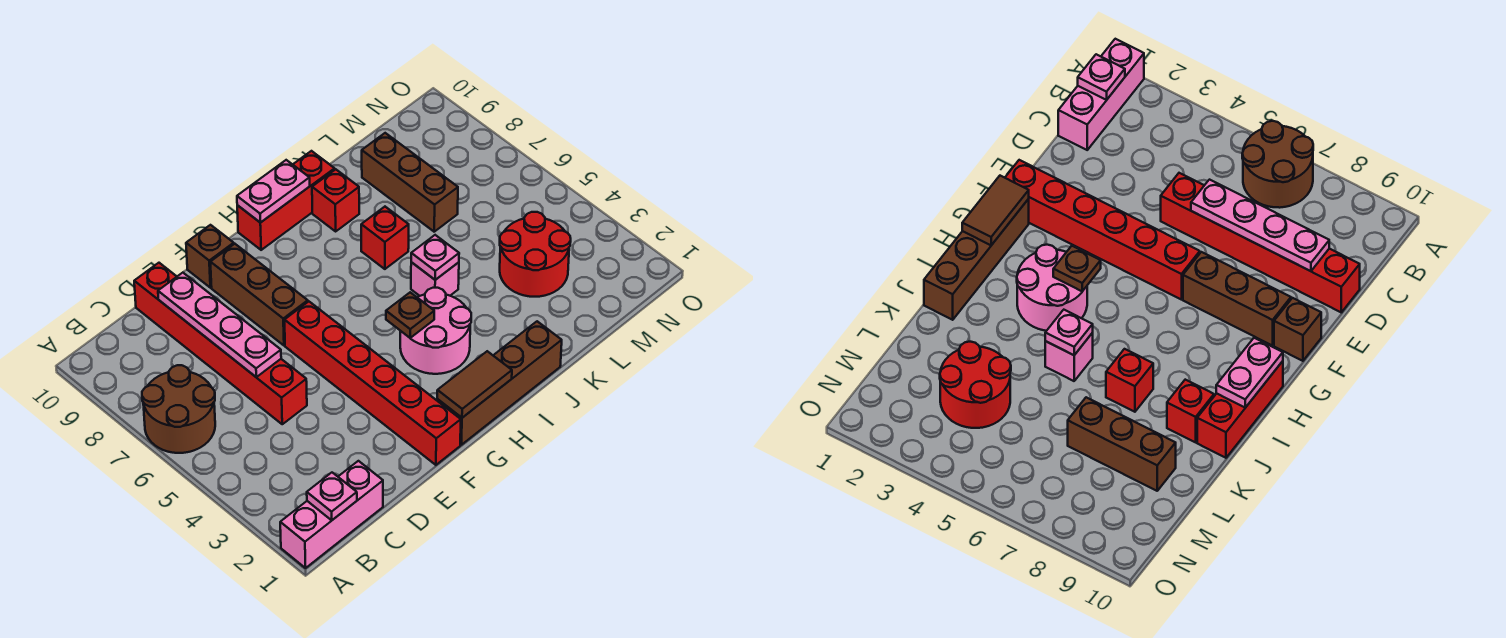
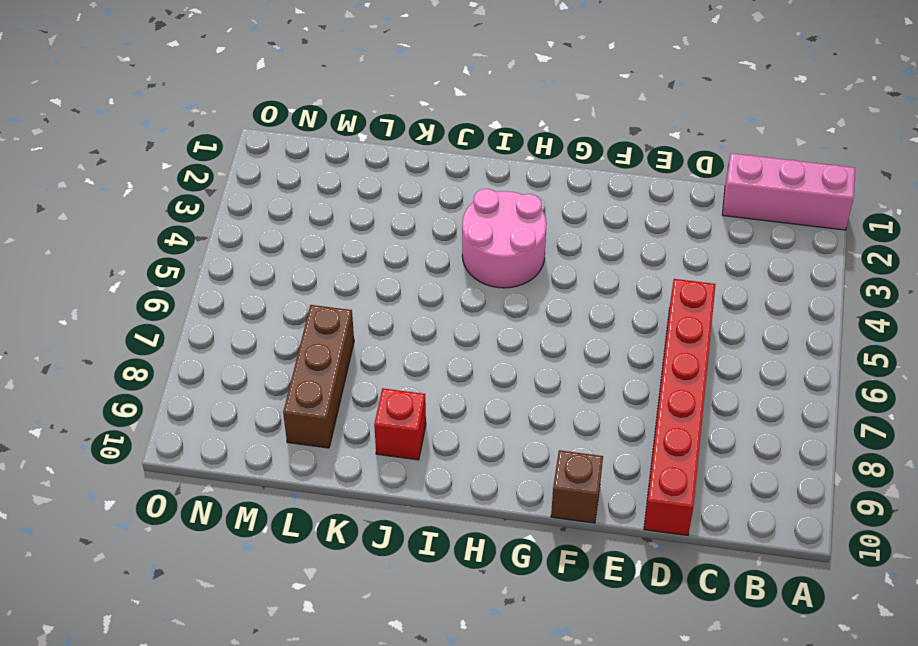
none -> brown round brick A6:B7 level 1
none -> red brick F1:F6 level 1
none -> brown brick F7:F9 level 1

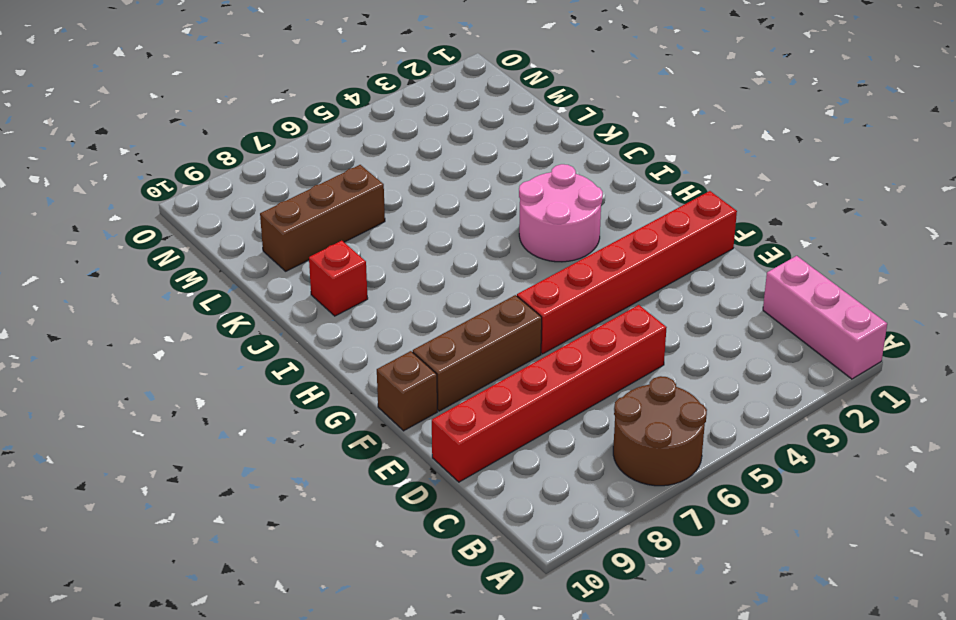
none -> brown brick G1:J1 level 1
none -> red brick H10:J10 level 1
none -> pink brick J5 level 1

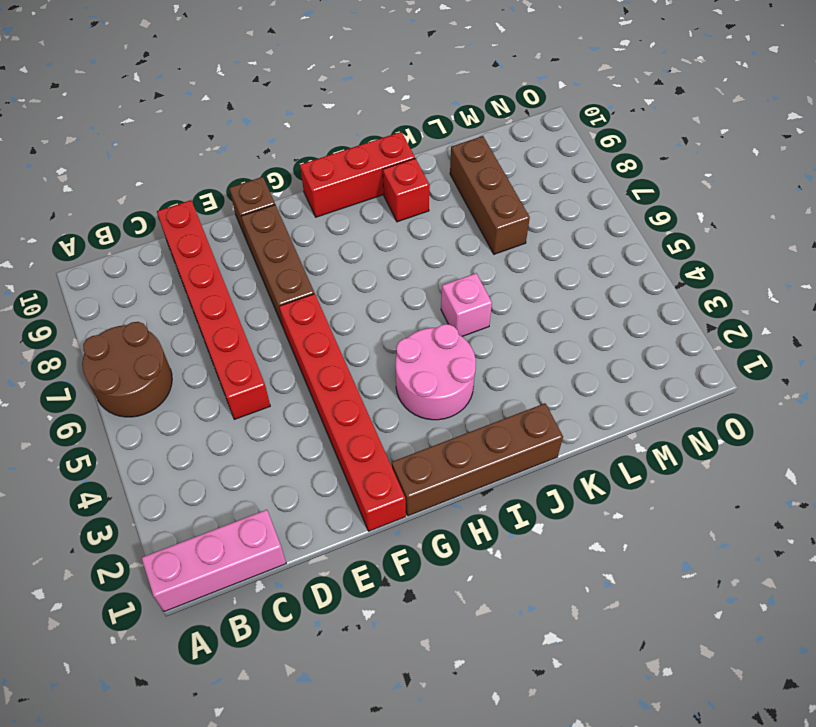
none -> red brick J7 level 1
none -> red round brick L3:M4 level 1
none -> pink plate B1 level 2

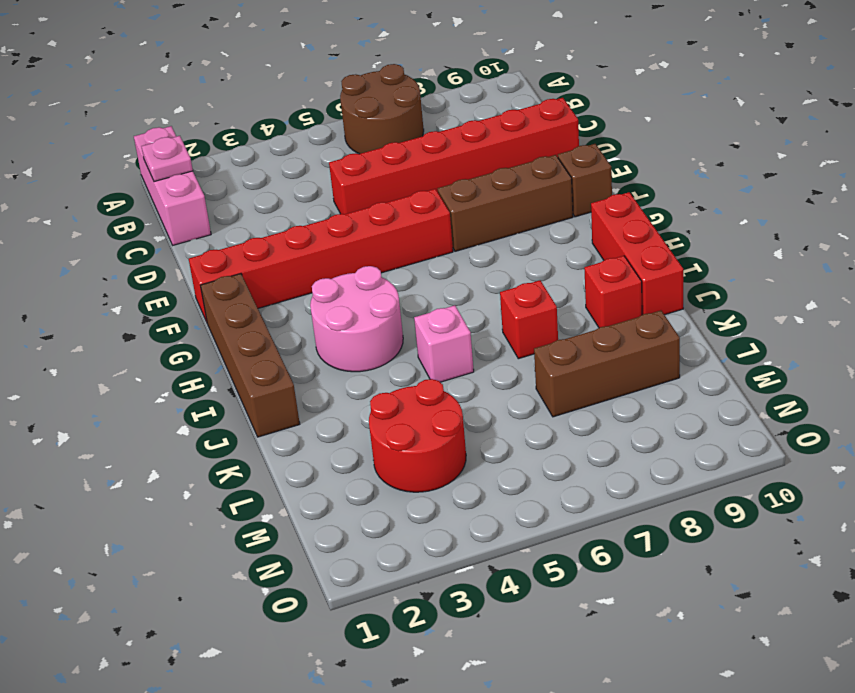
none -> pink plate D6:D9 level 2
none -> brown tile G1:H1 level 2
none -> brown plate H4 level 2

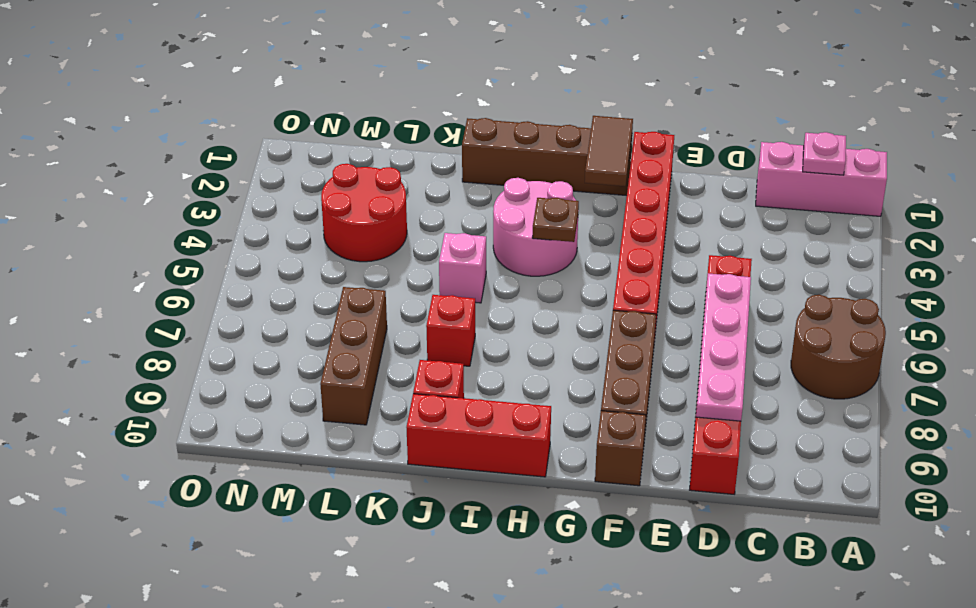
brown tile G1:G2 level 2 -> brown tile G1:H1 level 2
none -> pink plate H10:I10 level 2
none -> pink plate J5 level 2

